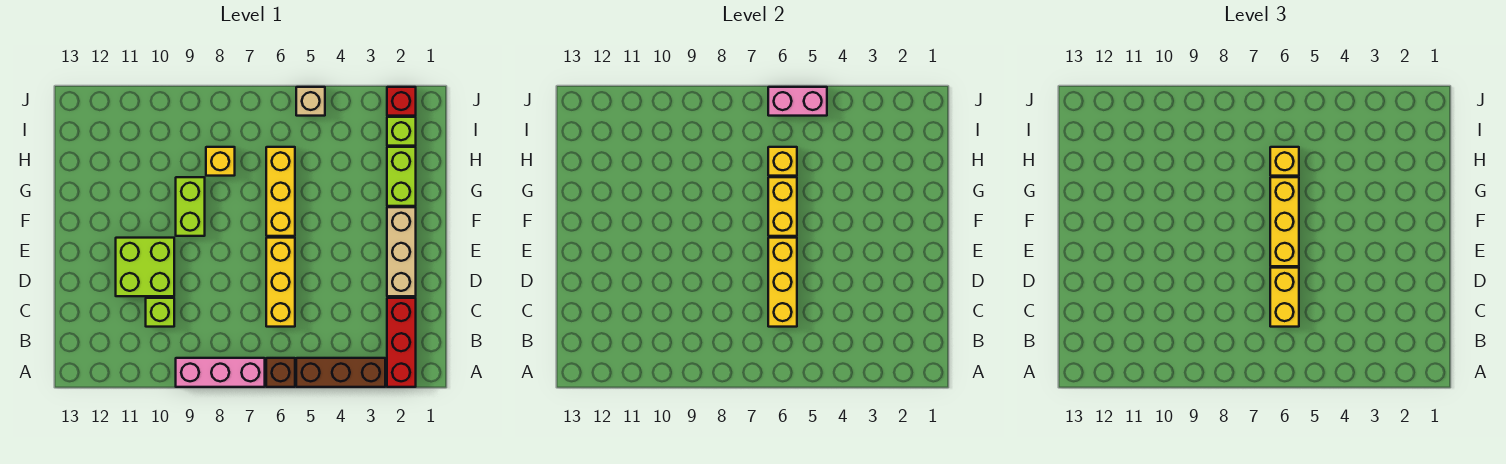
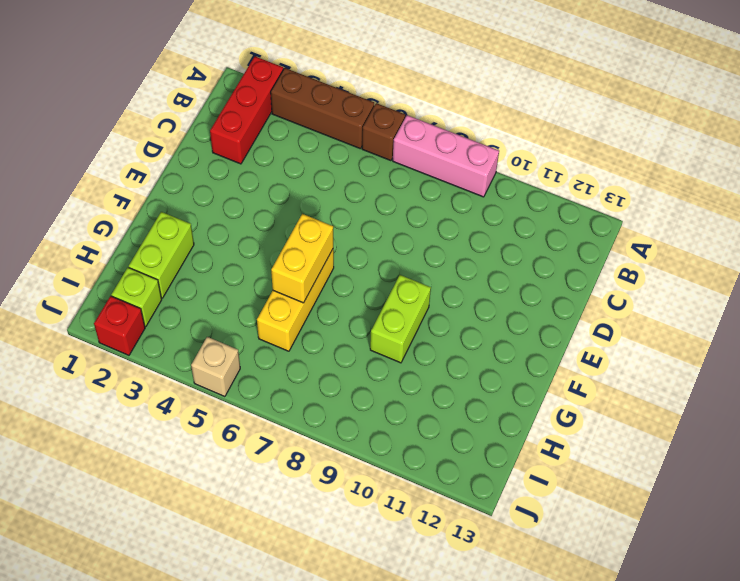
none -> yellow brick C6:E6 level 1
none -> lime brick C10 level 1
none -> tan brick D2:F2 level 1

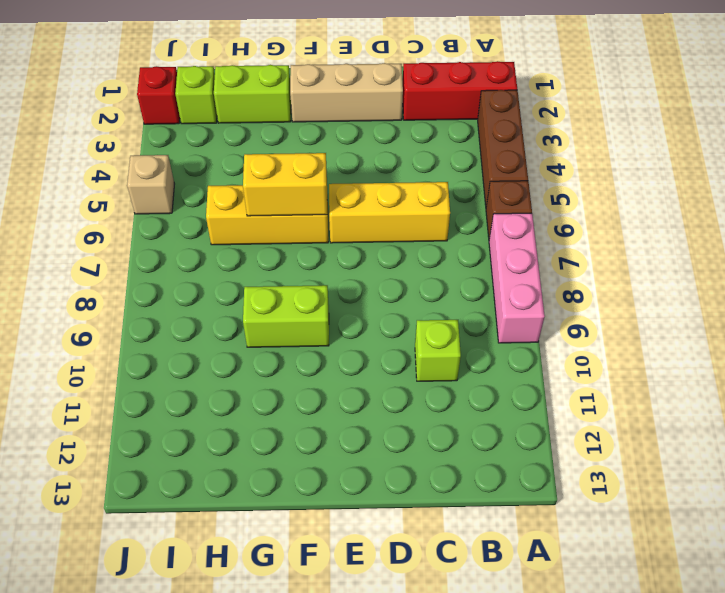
none -> lime brick D10:E11 level 1
none -> yellow brick H8 level 1
none -> yellow brick C6:E6 level 2

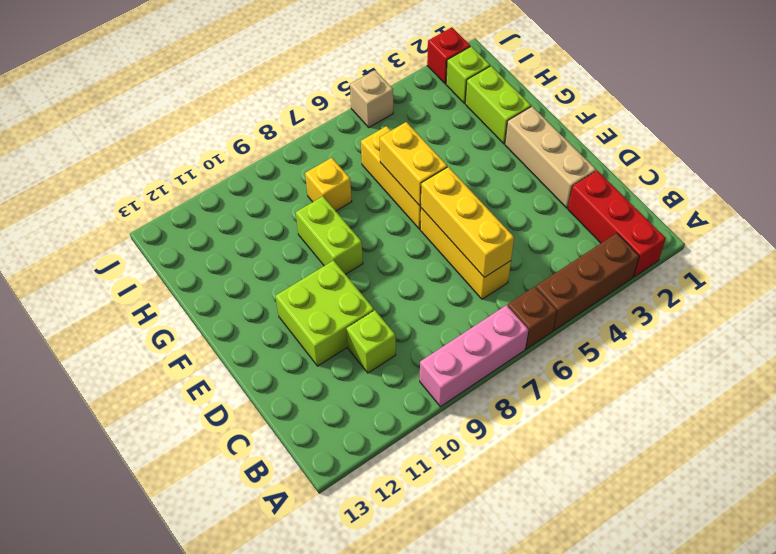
none -> yellow brick H6 level 2
none -> pink brick J5:J6 level 2
none -> yellow brick C6:D6 level 3

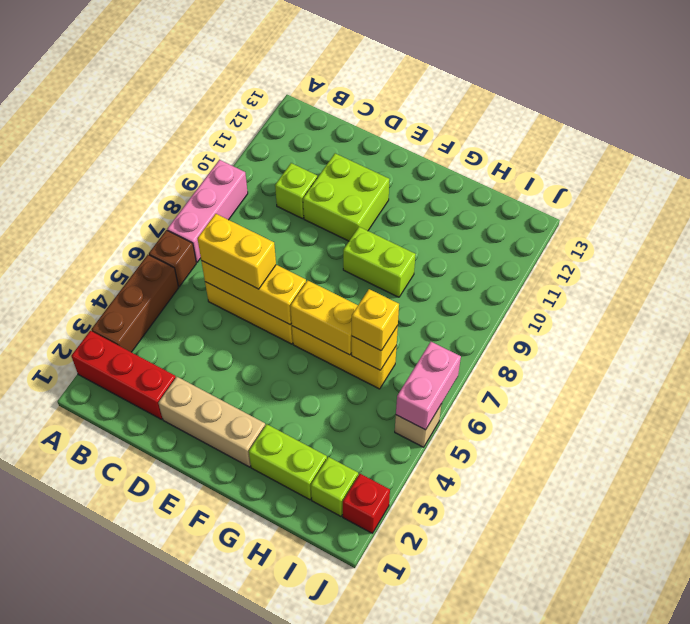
none -> yellow brick H8 level 1
none -> yellow brick E6:G6 level 3

